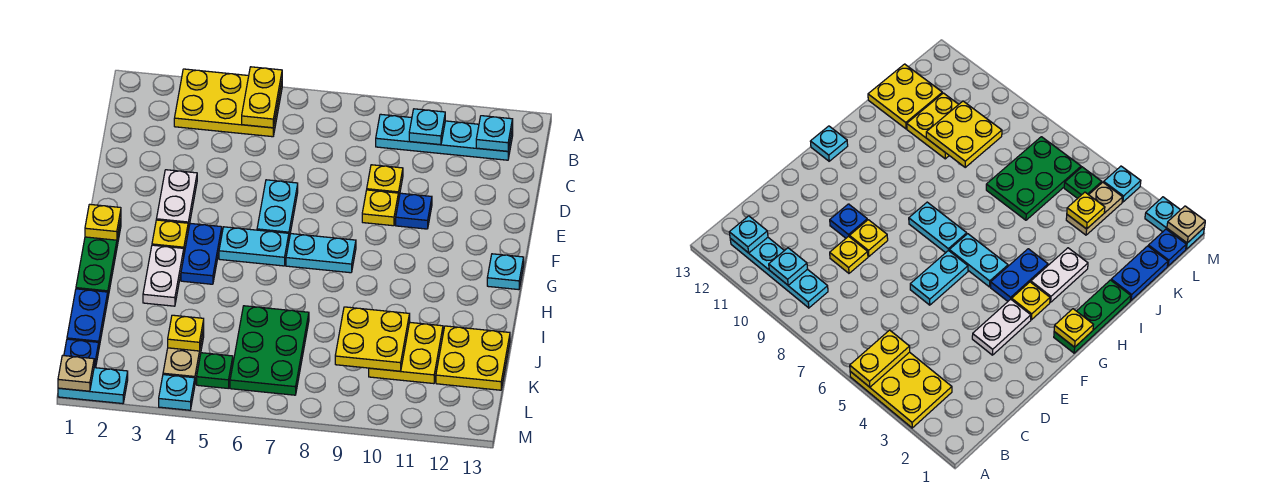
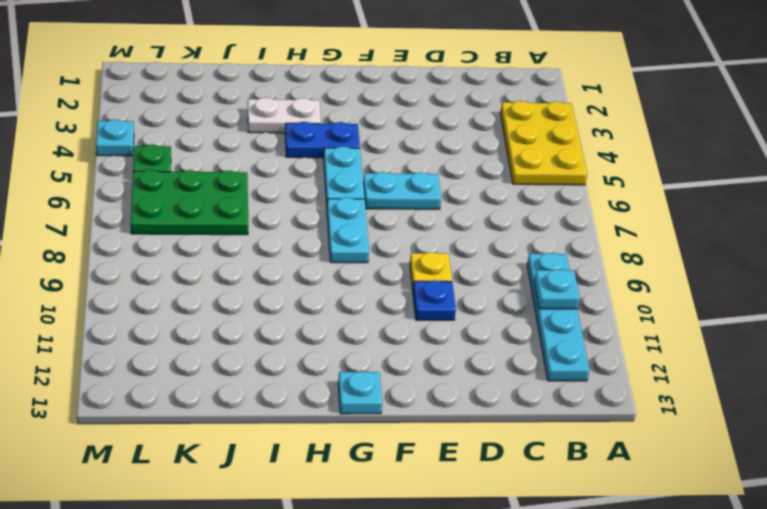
none -> yellow plate D9 level 1
none -> white plate E3:F3 level 1
none -> green plate G1:I1 level 1
none -> yellow plate G3 level 1

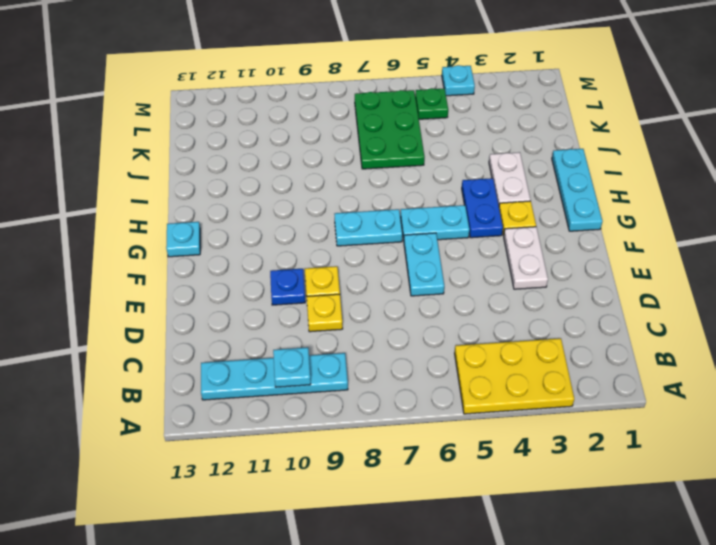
cyan plate G1:I1 level 1 -> green plate G1:I1 level 1
none -> blue plate J1:K1 level 1
none -> yellow plate J10:K11 level 1
none -> yellow plate J12:K13 level 1
none -> tan plate K4:L4 level 1

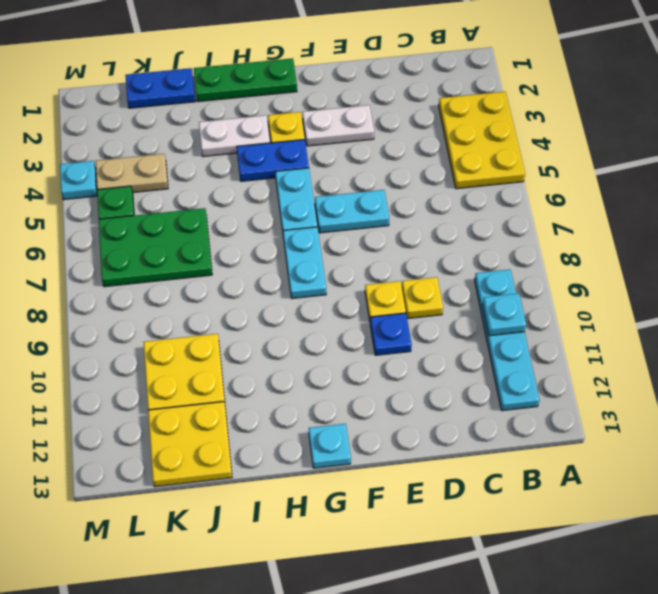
none -> blue plate L1 level 1
none -> cyan plate M1:M2 level 1
none -> yellow plate A5:B5 level 2
none -> cyan plate B12 level 2

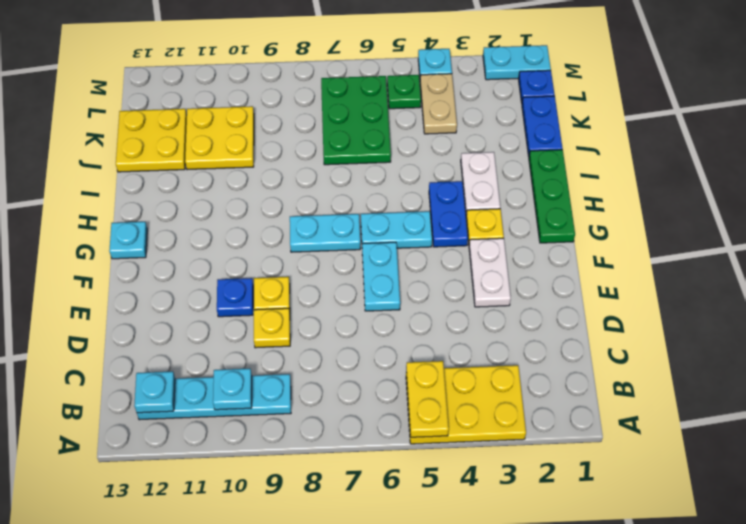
none -> yellow plate G1 level 2
none -> yellow plate J9:K10 level 2
none -> yellow plate K4 level 2
none -> tan plate M1 level 2

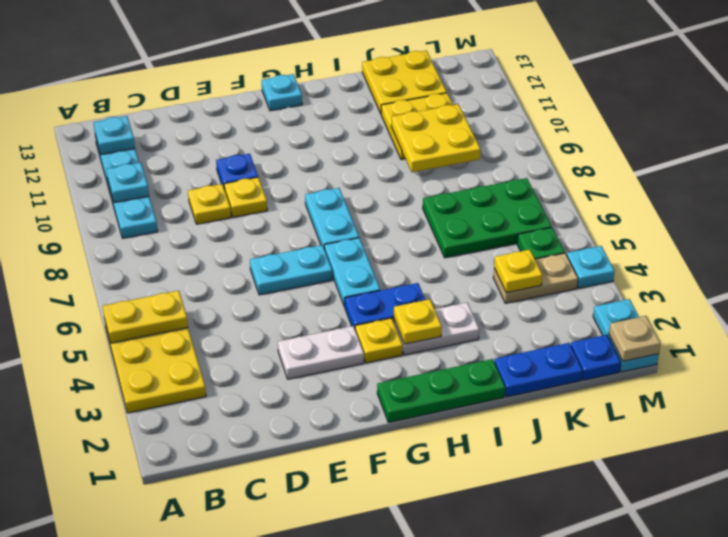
yellow plate H3 level 2 -> yellow plate G1 level 2

